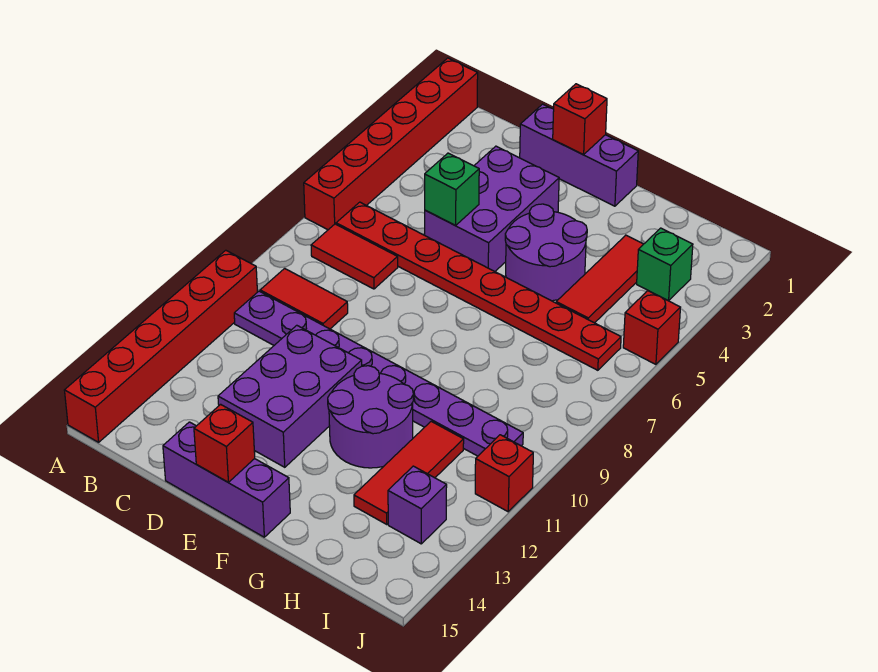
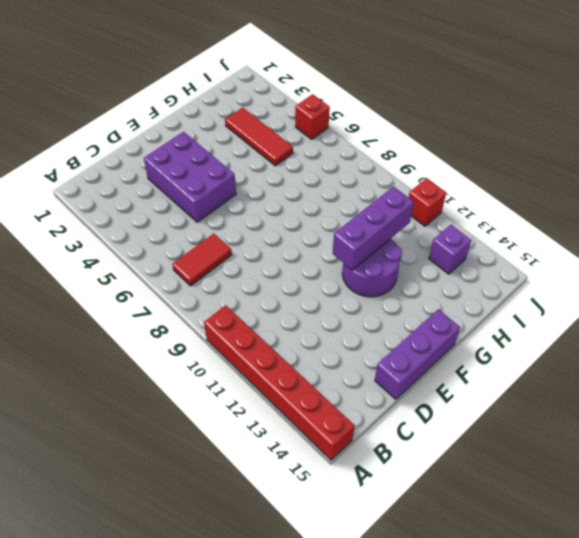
purple brick F11:H11 level 2 -> purple brick D1:F1 level 1
none -> red brick A1:A6 level 1
none -> red plate B6:I6 level 1
none -> red tile B9:C9 level 1

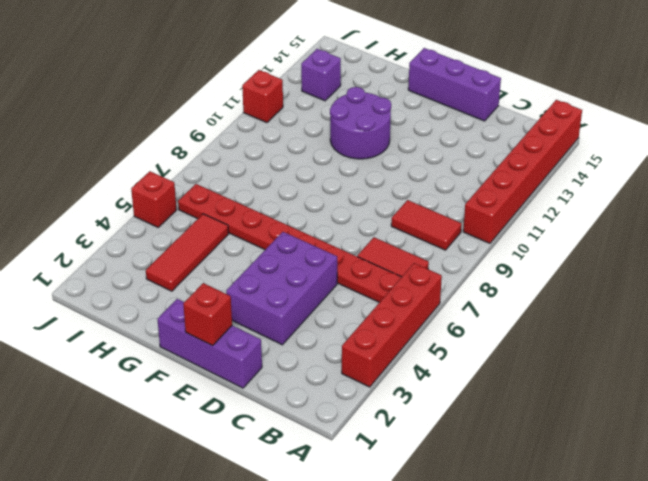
red brick A3:A6 level 1 -> red brick A1:A6 level 1
none -> purple plate B10:I10 level 1
none -> purple brick D11:E13 level 1
none -> purple round brick F4:G5 level 1

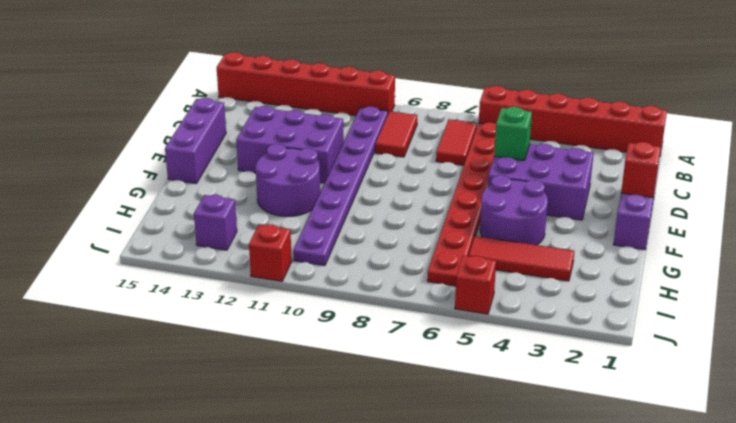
none -> red tile H11:H13 level 1
none -> green brick I3 level 1
none -> red brick E15 level 2

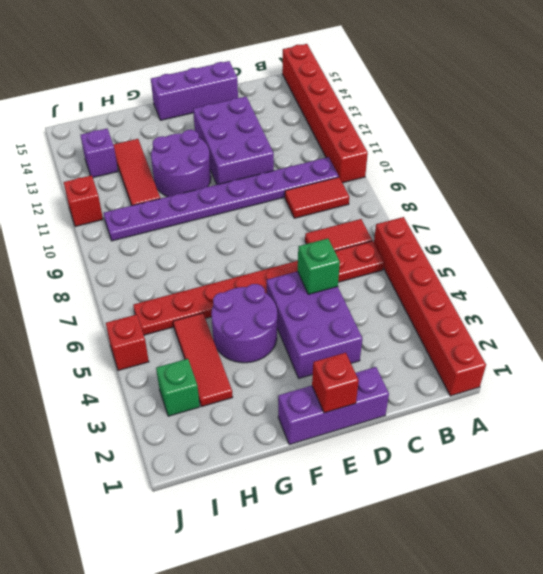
none -> red brick E15 level 2

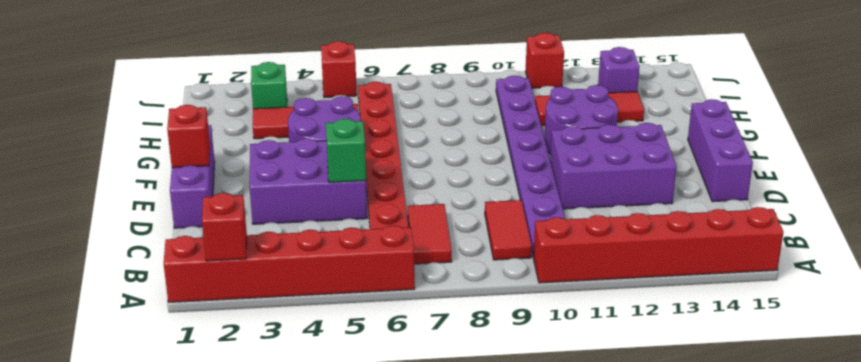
red brick A2 level 2 -> red brick E15 level 2

